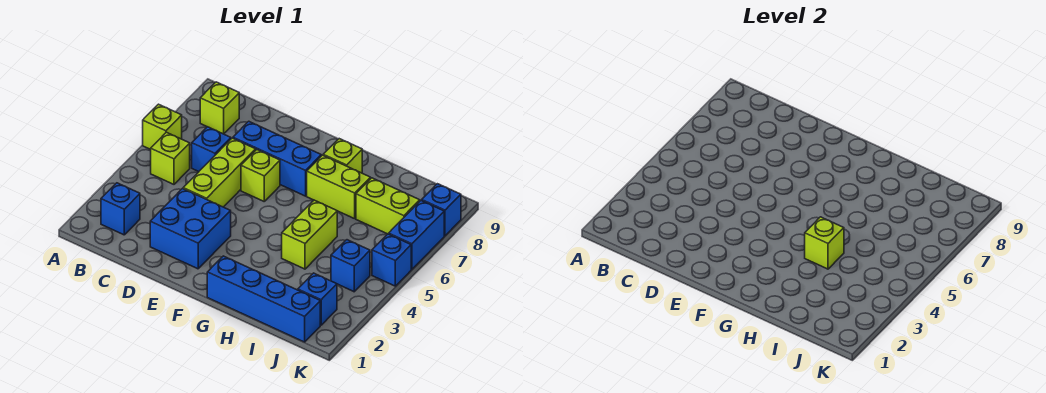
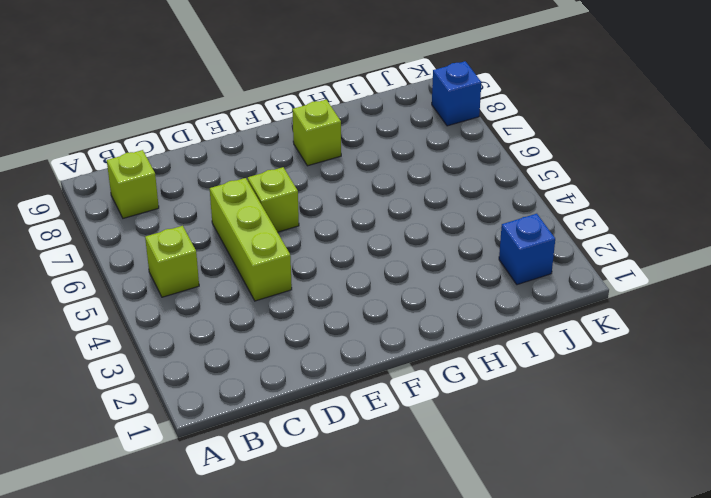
none -> lime brick A6 level 1
none -> blue brick B2 level 1
none -> blue brick C6 level 1

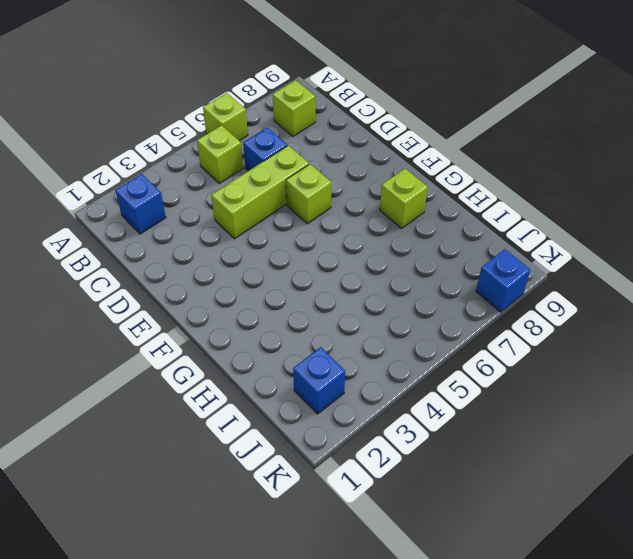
none -> blue brick D2:E3 level 1
none -> blue brick D7:F7 level 1
none -> blue brick G1:J1 level 1

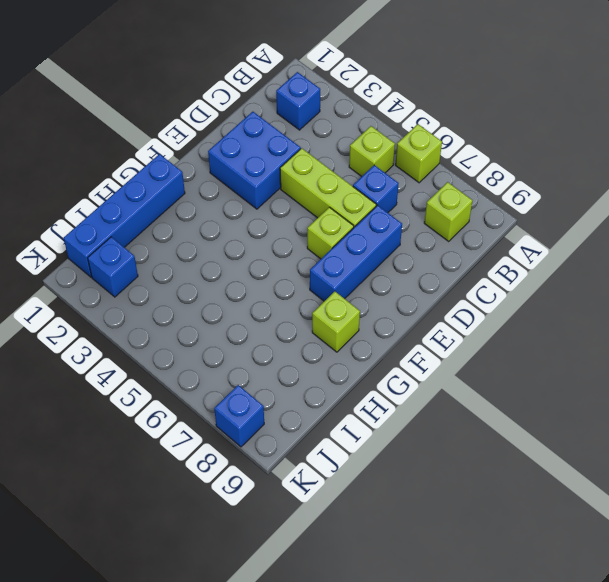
none -> lime brick G7:H7 level 1
none -> lime brick H4:H5 level 1
none -> lime brick I7:J7 level 1

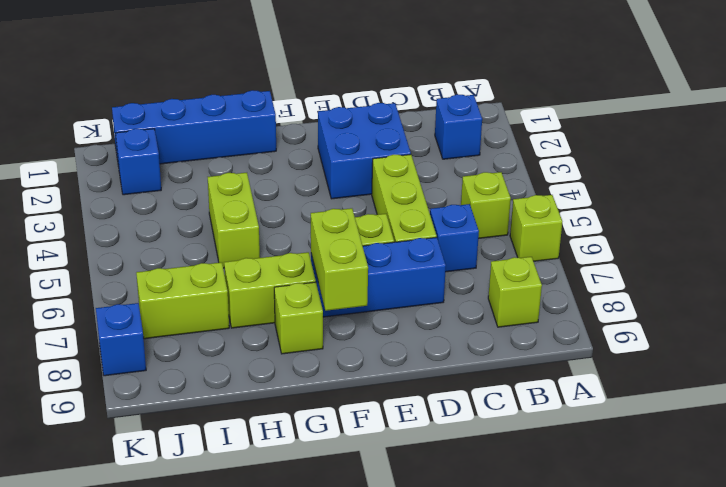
lime brick F7:F8 level 2 -> none
none -> blue brick J4 level 1
none -> blue brick K5 level 1
none -> blue brick K6:K7 level 1

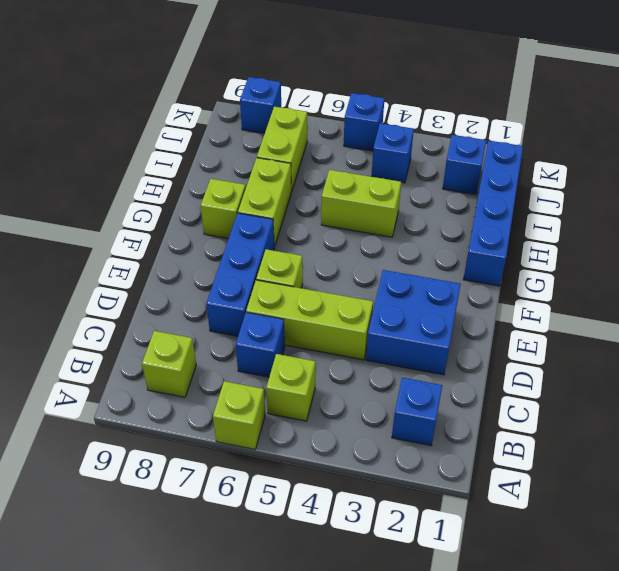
none -> blue brick K6:K7 level 1
none -> lime brick H4 level 2

